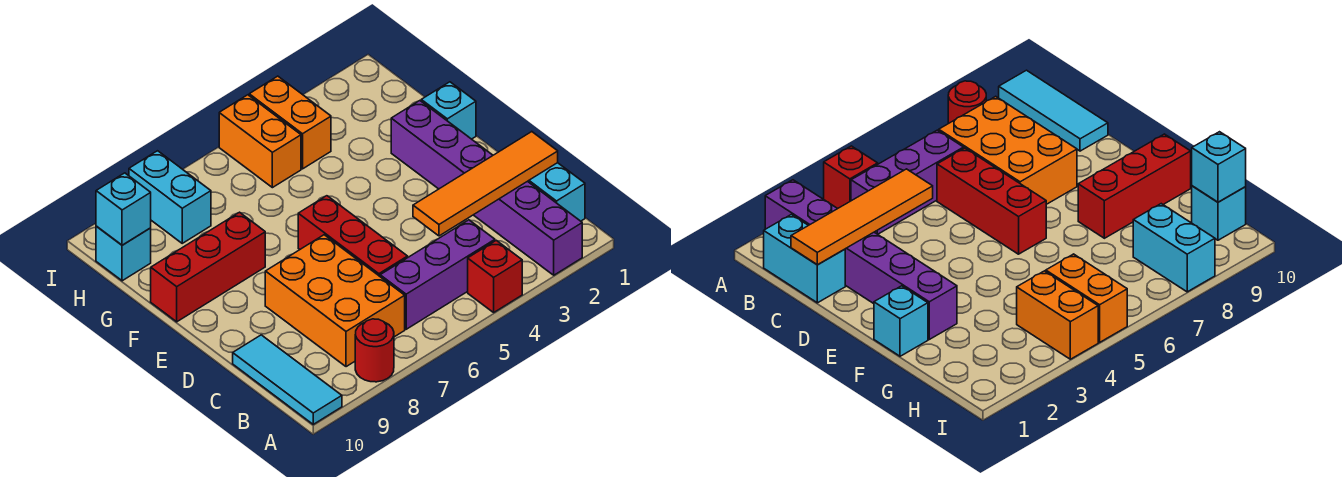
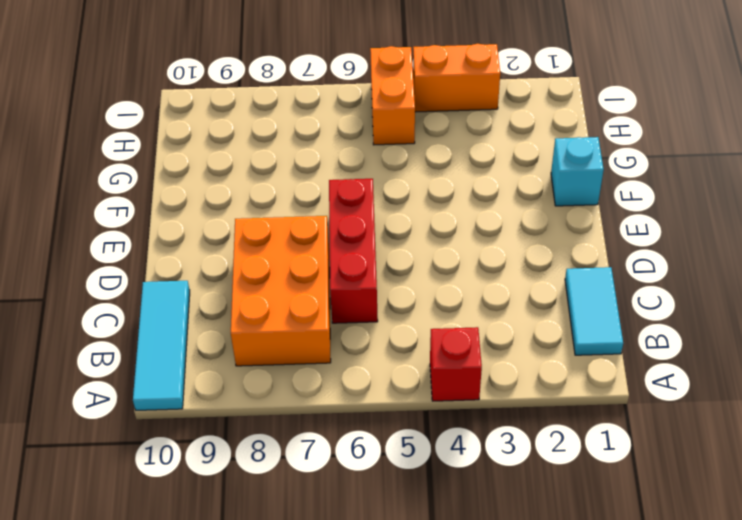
cyan tile B1:C1 level 1 -> cyan brick B1:C1 level 1
orange brick I3:I4 level 1 -> orange brick H4:I4 level 1
none -> purple brick A2:F2 level 1
none -> red round brick A8 level 1
none -> purple brick B4:B6 level 1

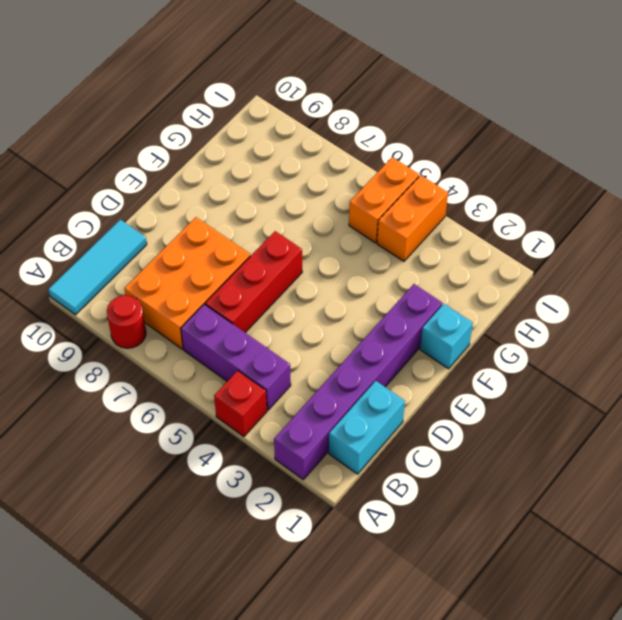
none -> red brick F8:F10 level 1
none -> cyan brick H8:I8 level 1
none -> cyan brick H10 level 1

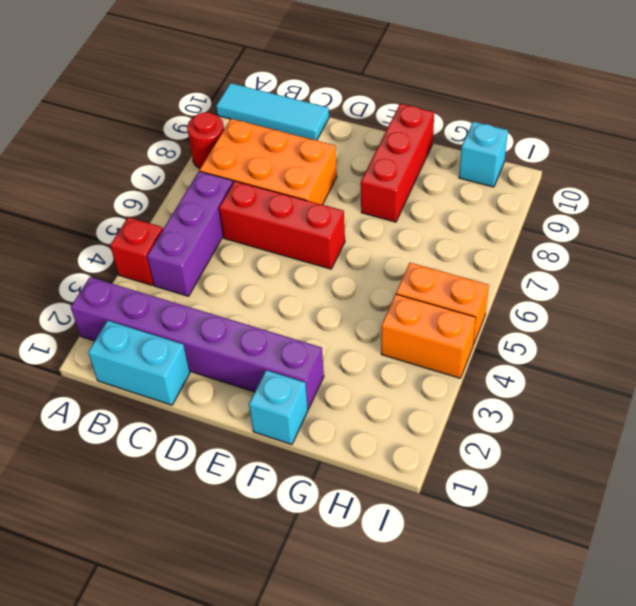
none -> cyan brick H8:I8 level 1
none -> orange tile C1:C4 level 2
none -> cyan brick H10 level 2

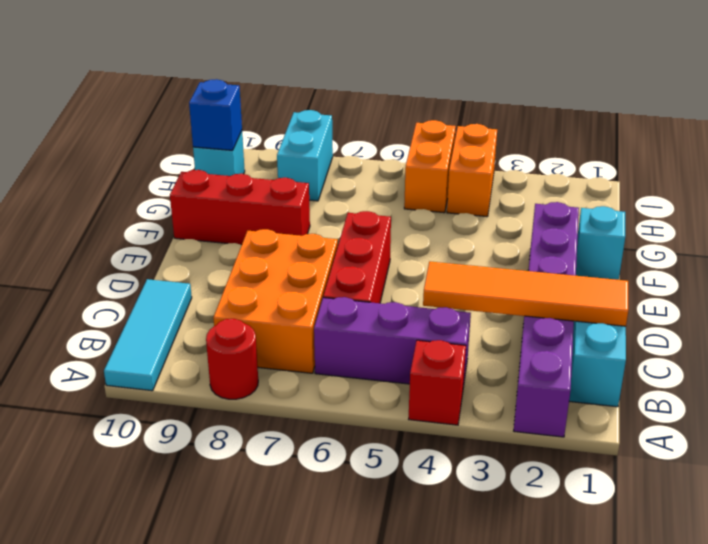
blue brick H10 level 2 -> cyan brick H10 level 2

